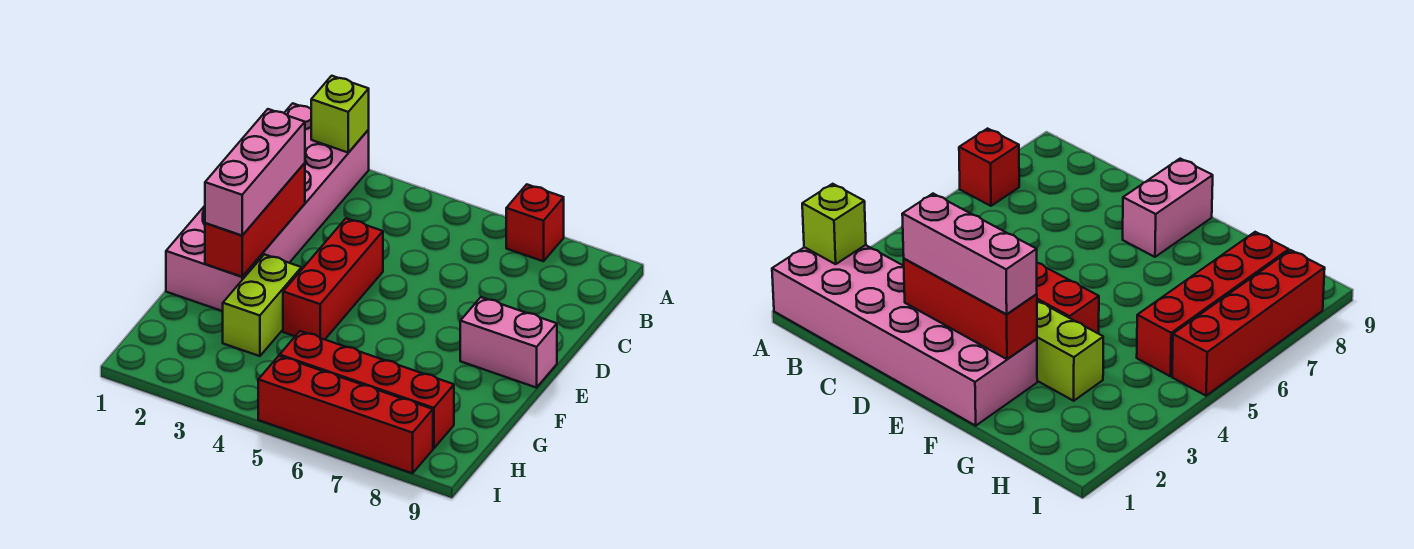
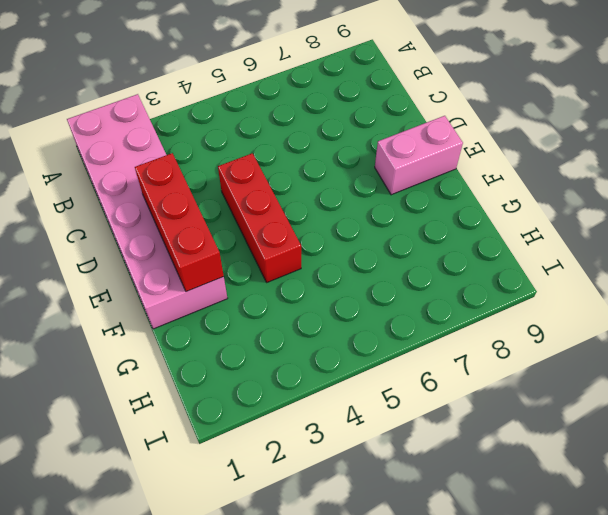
none -> red brick A7 level 1
none -> lime brick F3:G3 level 1

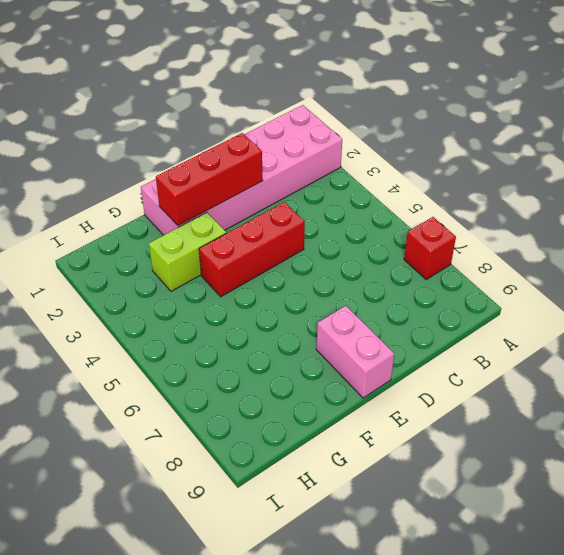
none -> red brick H5:H8 level 1
none -> red brick I5:I8 level 1

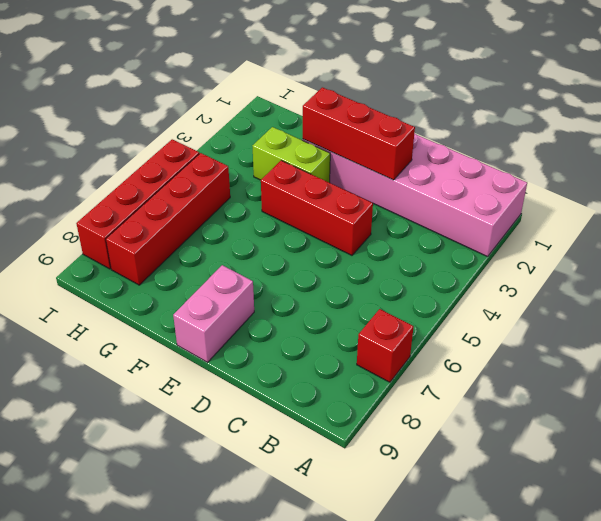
none -> lime brick A2 level 2
none -> pink brick D2:F2 level 3

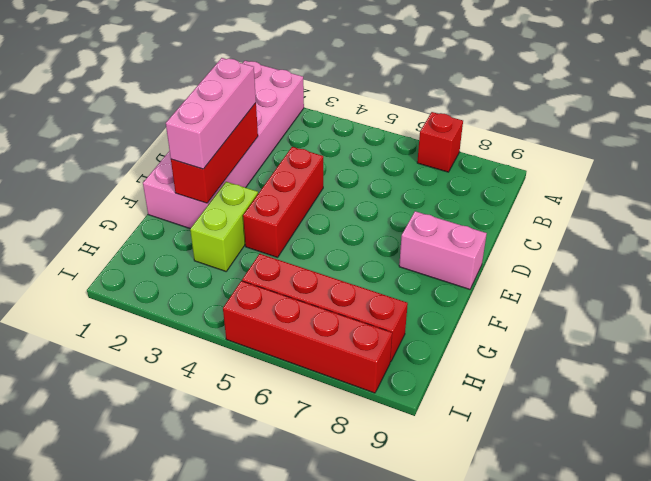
none -> lime brick A2 level 2

